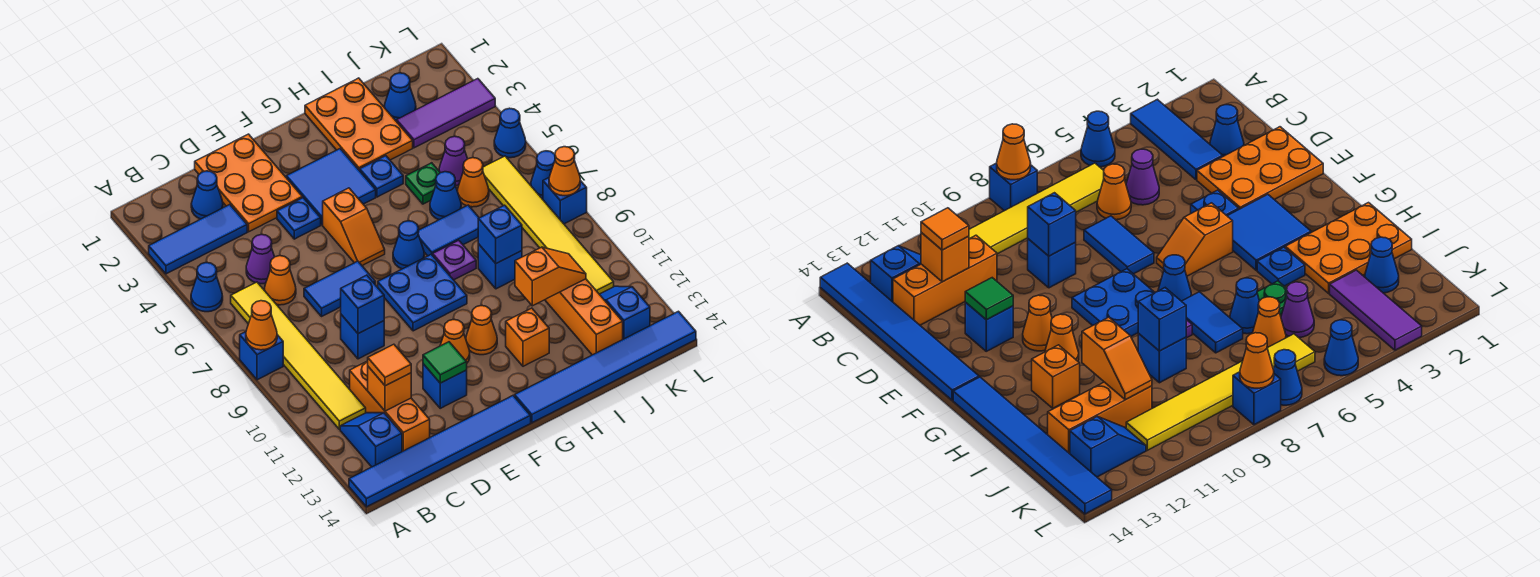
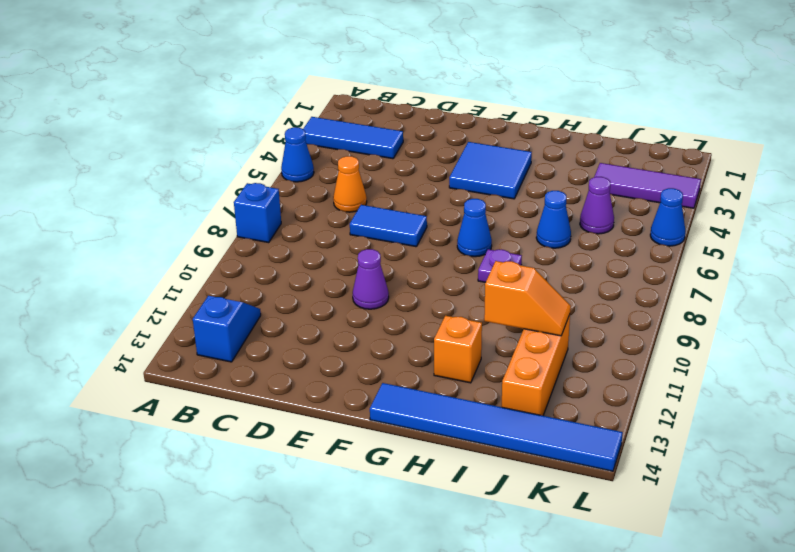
purple cone E10 level 1 -> purple cone C5 level 1
none -> blue tile A14:F14 level 1
none -> yellow tile B6:B11 level 1
none -> blue cone C2 level 1
none -> orange brick C11:C13 level 1

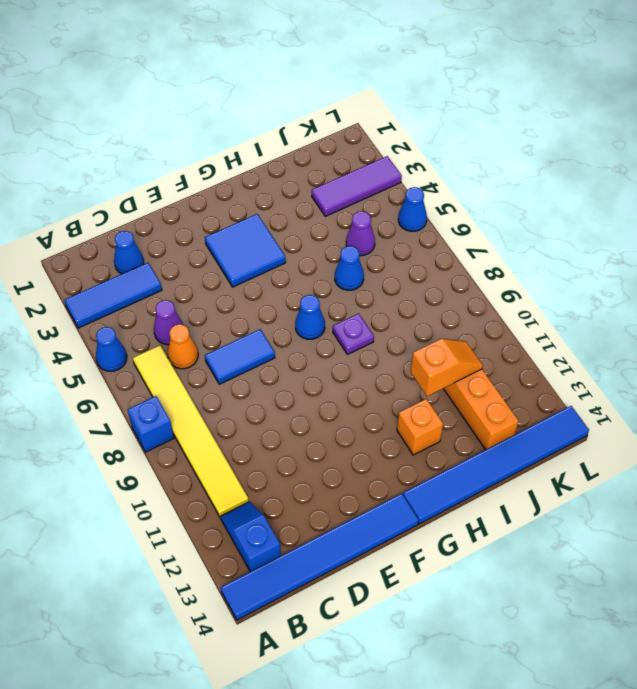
none -> orange brick C11:C13 level 1
none -> orange plate D1:E3 level 1
none -> blue brick D9 level 1
none -> blue plate E4 level 1

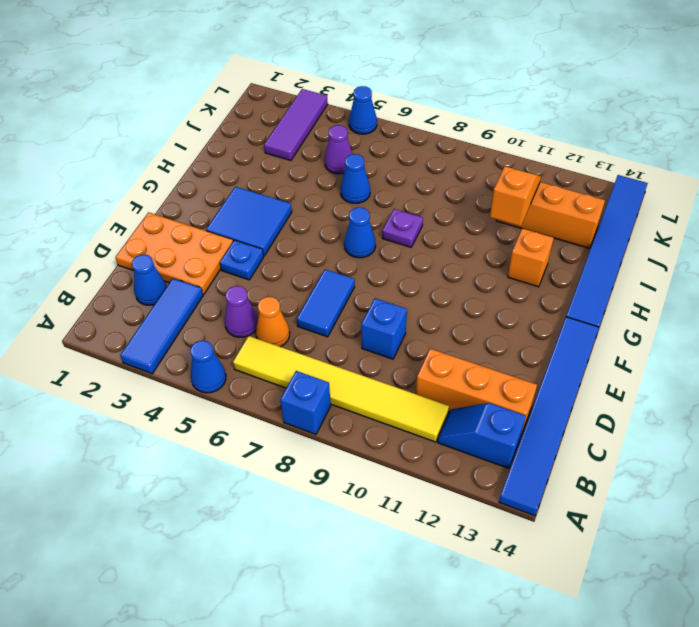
none -> blue brick E12 level 1
none -> orange slope F5:F6 level 1 top 5
none -> blue plate F8:G9 level 1
none -> orange cone F11 level 1

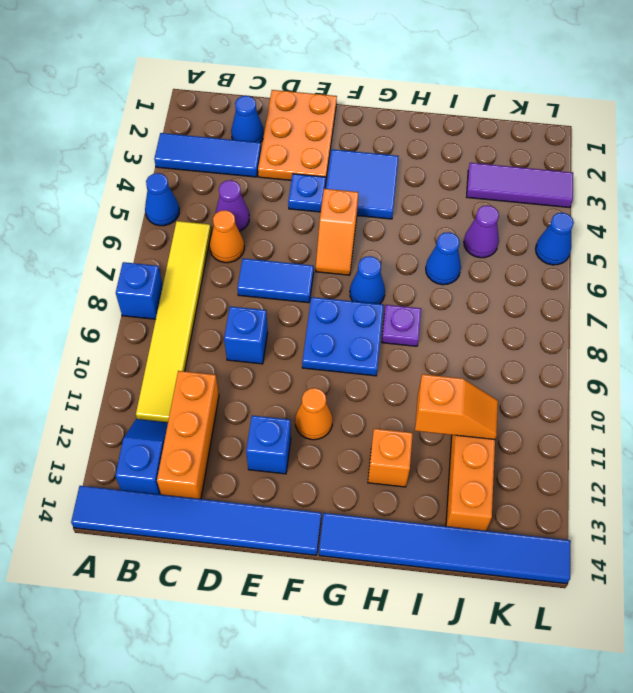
none -> orange cone G11 level 1
none -> orange plate H1:I3 level 1
none -> blue plate H4 level 1
none -> blue tile H7:I7 level 1

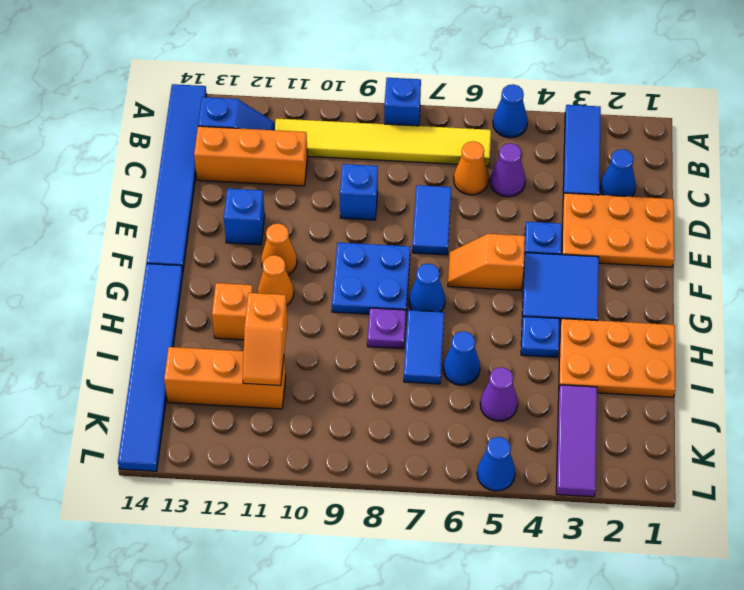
none -> green plate I5 level 1
none -> blue brick I9 level 1
none -> blue cone J2 level 1
none -> orange cone J6 level 1

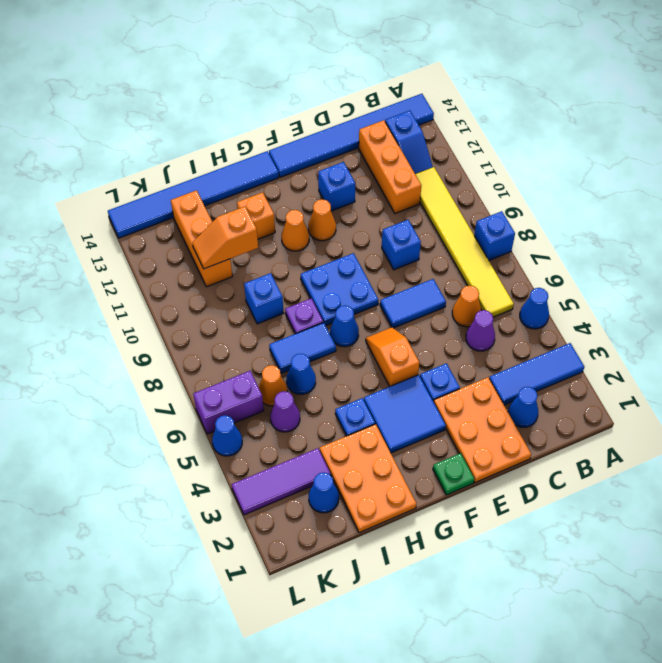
green plate F1 level 1 -> green plate I5 level 1
purple brick K6:L6 level 1 -> yellow tile K6:K11 level 1
none -> blue slope K12:K13 level 1 top 13
none -> blue cone L7 level 1
none -> blue brick L8 level 1
none -> orange cone A8 level 2

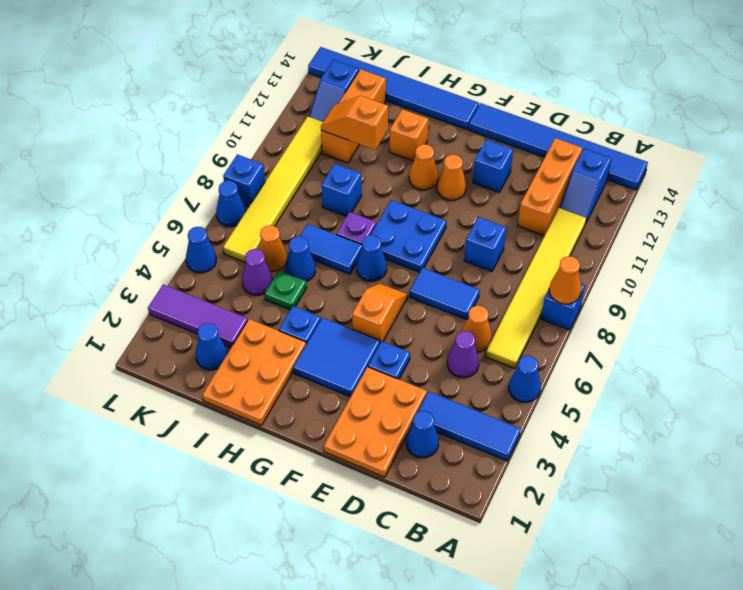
none -> orange brick C12 level 2
none -> blue brick D9 level 2
none -> green tile E12 level 2
none -> blue brick I9 level 2

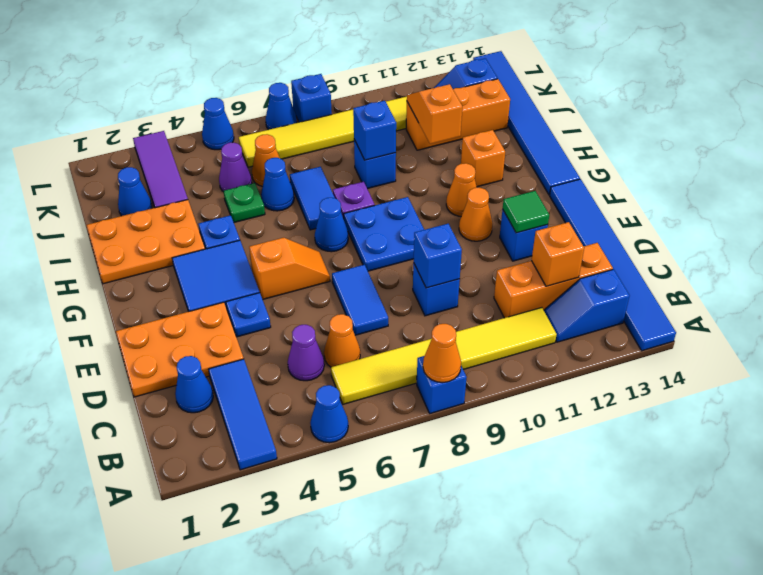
none -> orange cone L8 level 2
none -> orange tile C12 level 3

